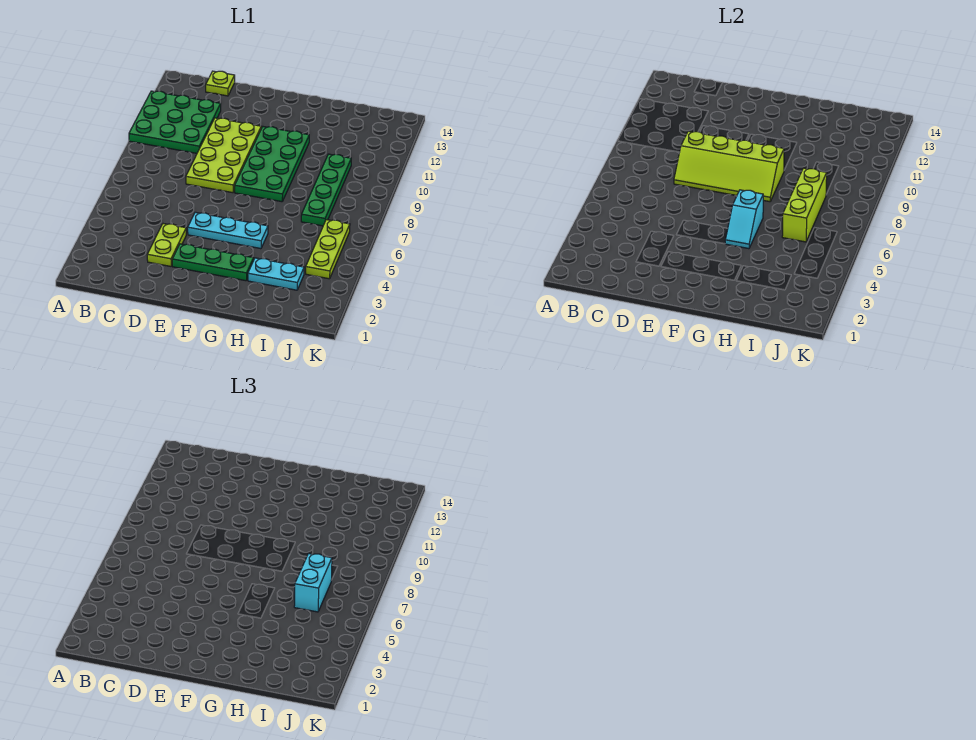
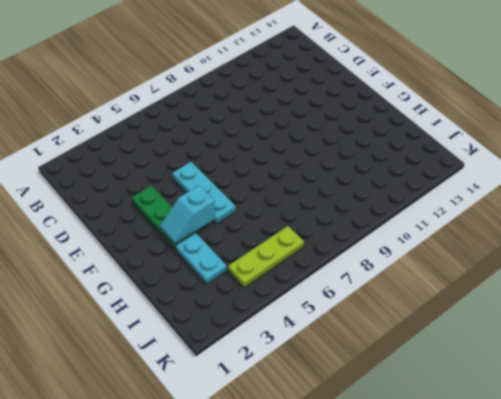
cyan slope G3:G4 level 2 top 4 -> cyan slope G5:G6 level 2 top 6
none -> green plate A10:C12 level 1
none -> lime plate C14 level 1
none -> lime plate D3:D4 level 1

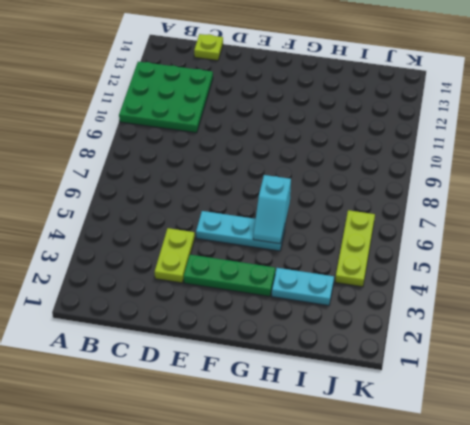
none -> lime plate D8:E11 level 1
none -> green plate F8:G11 level 1
none -> green plate I7:I10 level 1

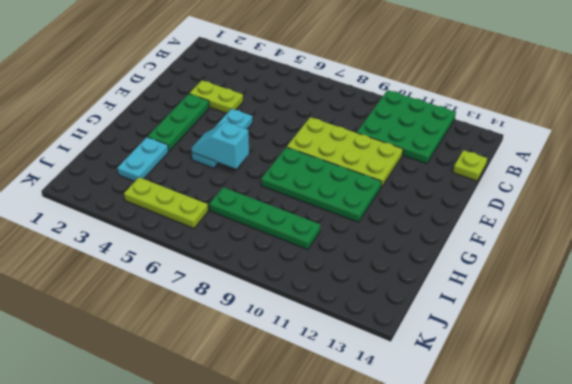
none -> lime slope D8:G9 level 2 top 9
none -> lime brick I6:I8 level 2
none -> cyan brick I6:I7 level 3

